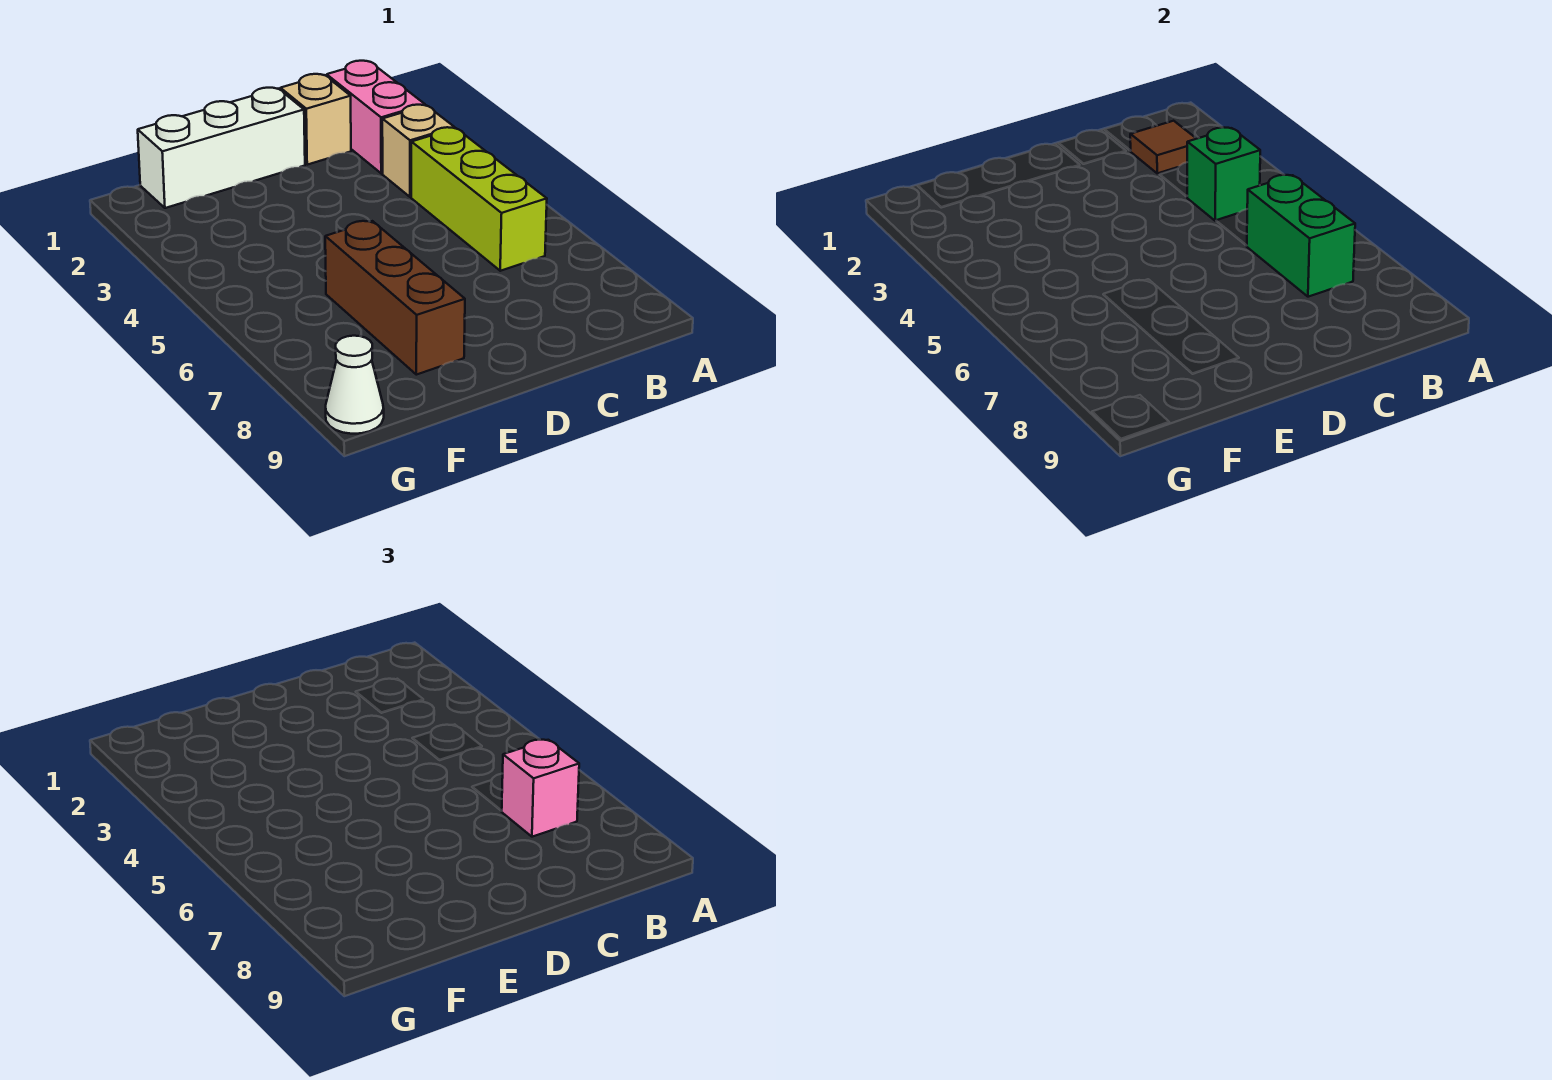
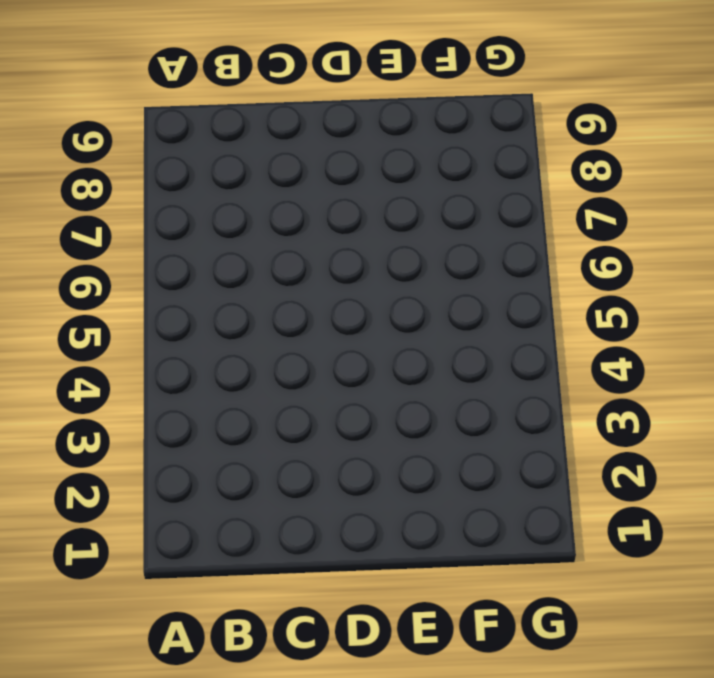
none -> pink brick B1:B2 level 1
none -> tan brick B3 level 1

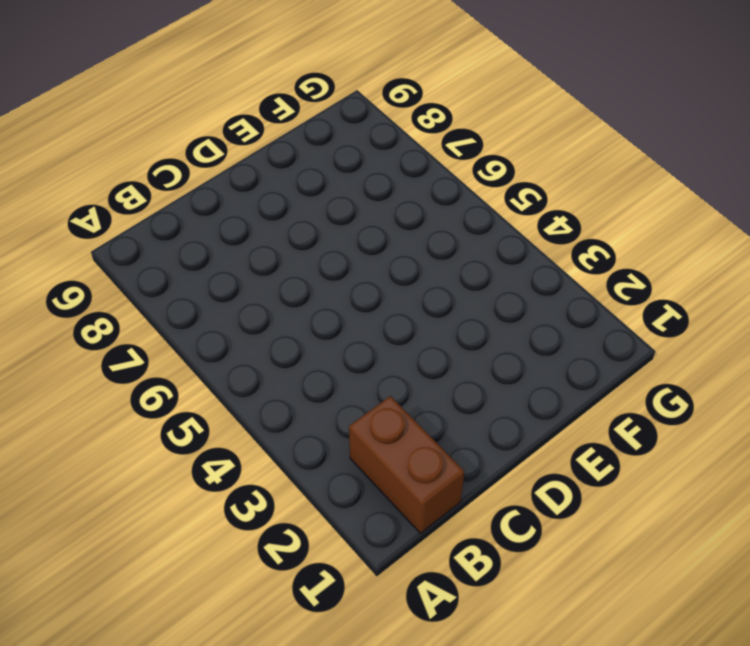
brown brick B1:B2 level 1 -> pink brick B1:B2 level 1
none -> tan brick B3 level 1
none -> lime brick B4:B6 level 1

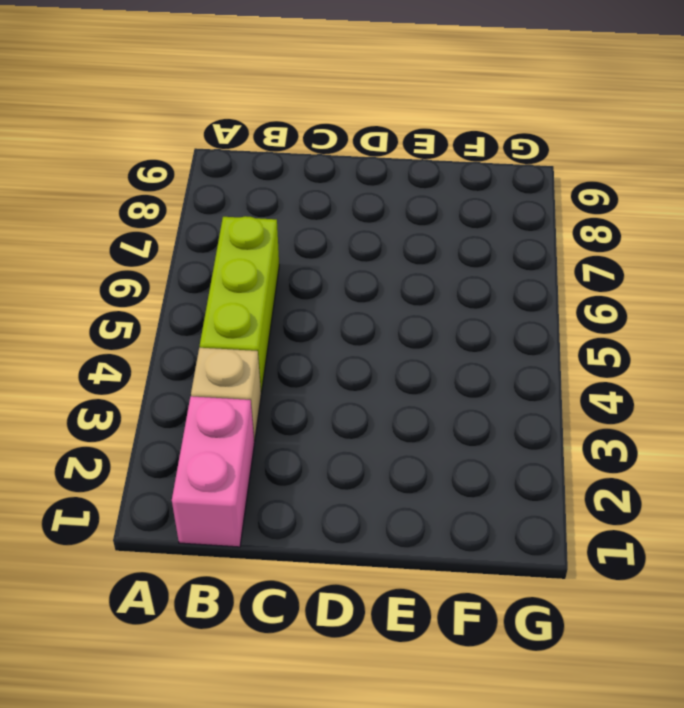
none -> tan brick C1 level 1
none -> white brick D1:F1 level 1

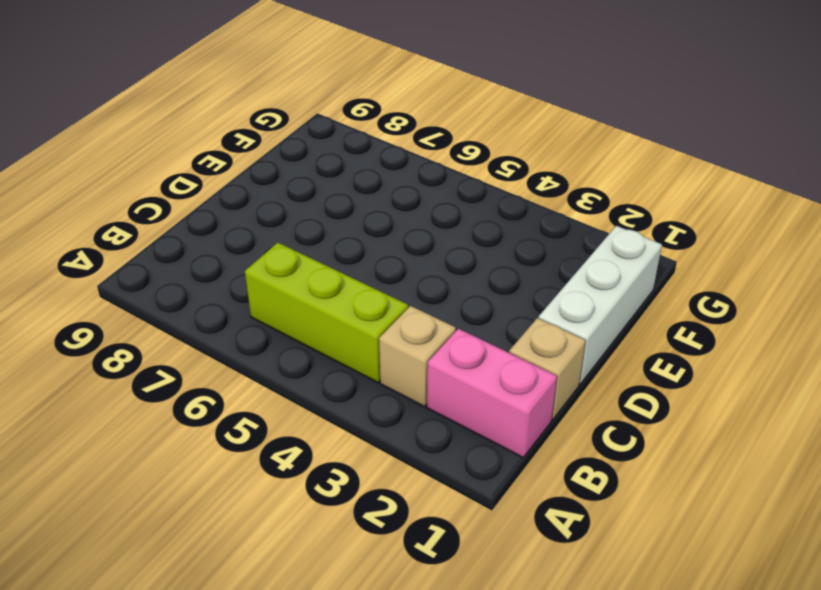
none -> brown brick E6:E8 level 1
none -> white cone G9 level 1

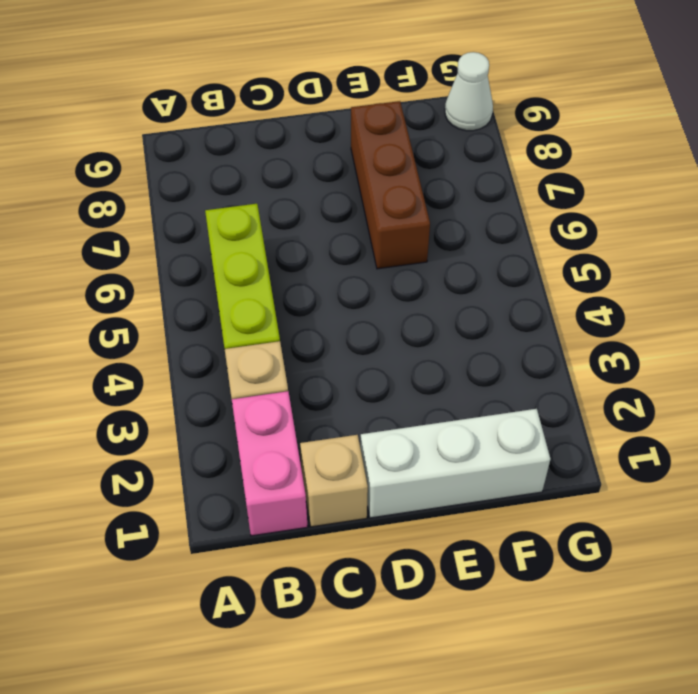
none -> brown tile B2 level 2
none -> green brick B4 level 2

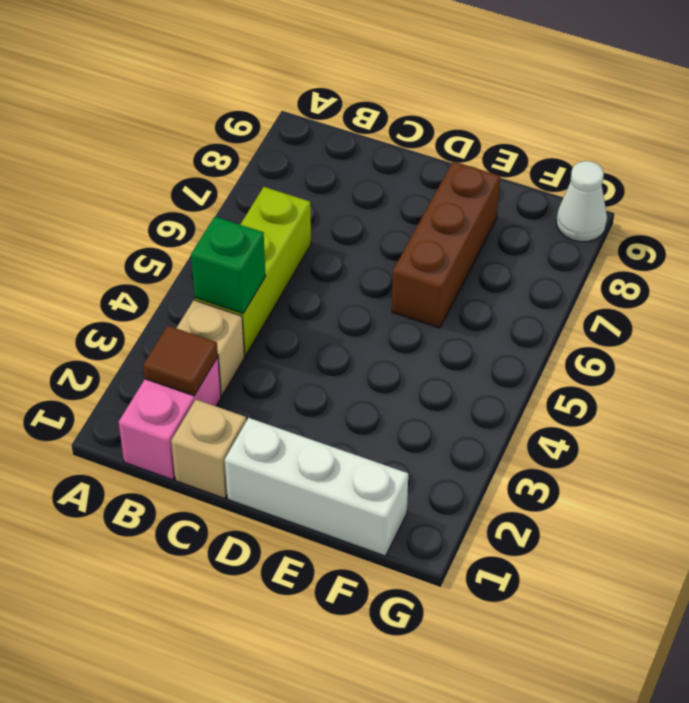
none -> green brick B6:B7 level 2
none -> pink brick B7 level 3

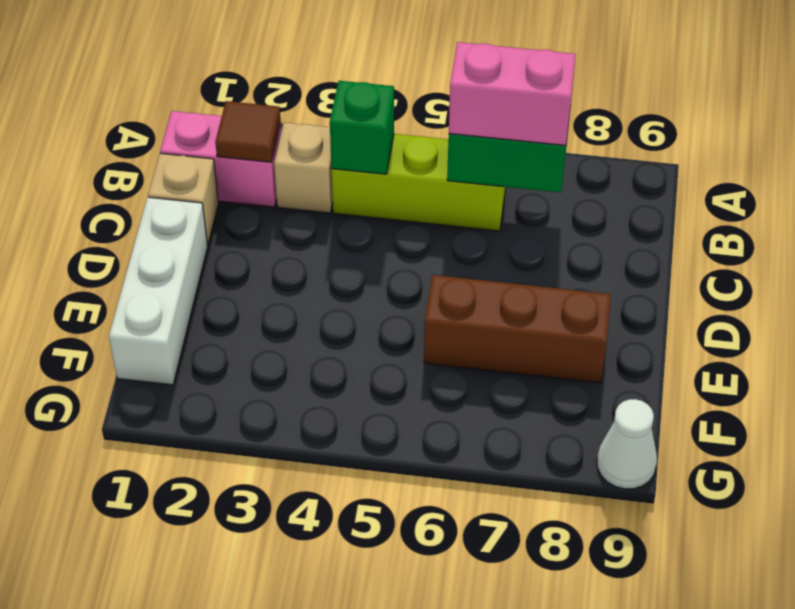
pink brick B6:B7 level 3 -> pink brick B7 level 3

